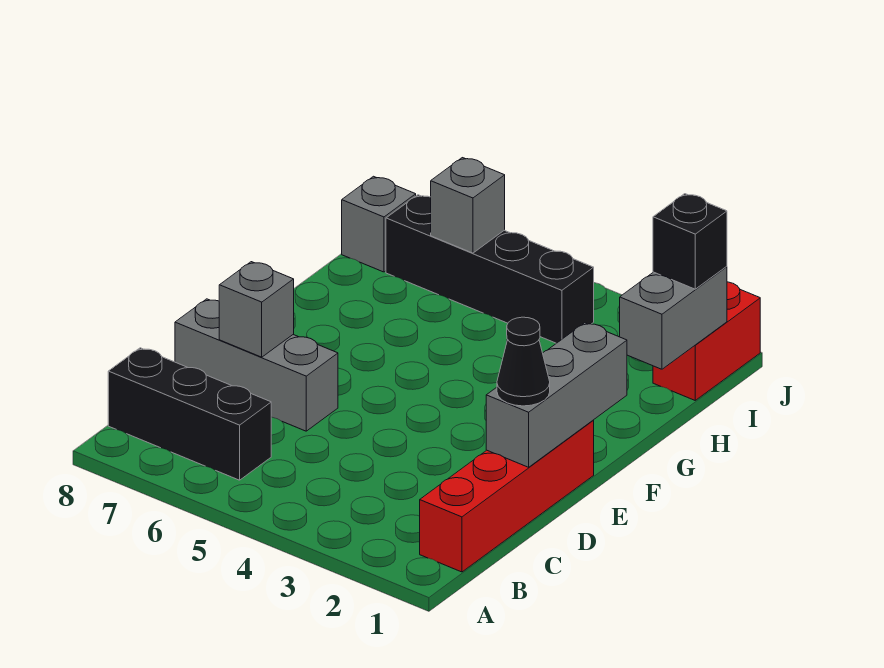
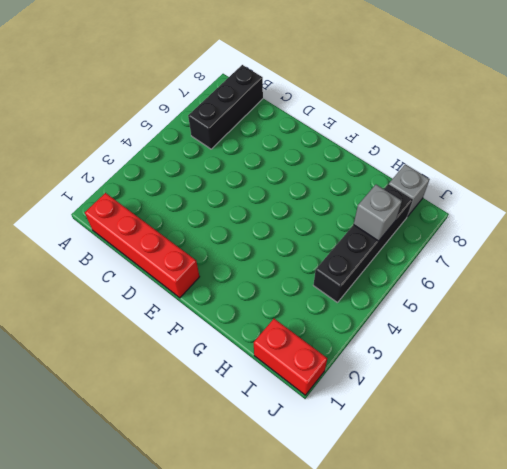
none -> grey brick D6:D8 level 1
none -> grey brick D1:F1 level 2
none -> grey brick D7 level 2

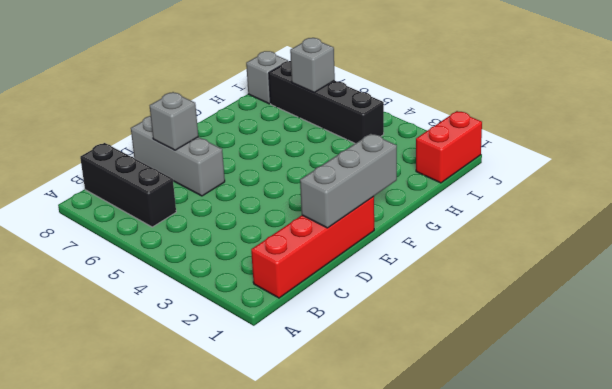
none -> grey brick H1:I1 level 2
none -> black cone D1 level 3
none -> black brick I1 level 3

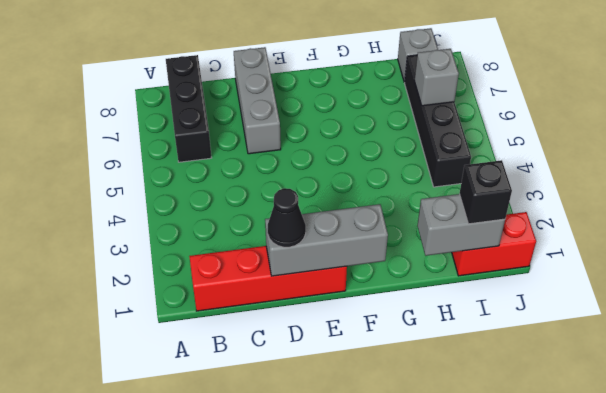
none -> grey brick D7 level 2

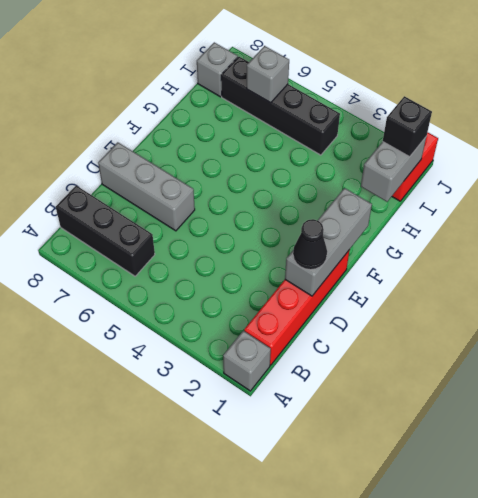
grey brick A1 level 1 -> grey brick D7 level 2

